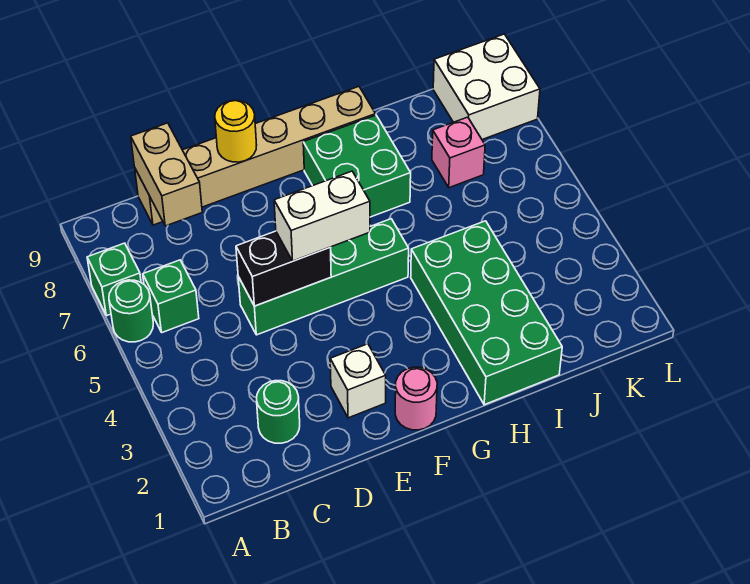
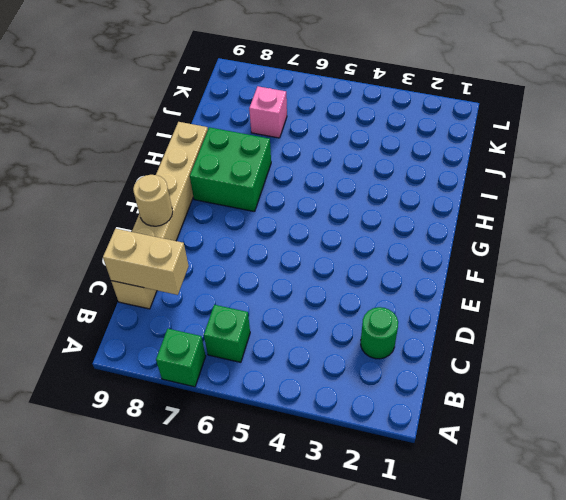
tan round brick E9 level 2 -> yellow round brick E9 level 2
none -> green round brick A6 level 1
none -> green brick D5:G5 level 1
none -> white brick E2 level 1

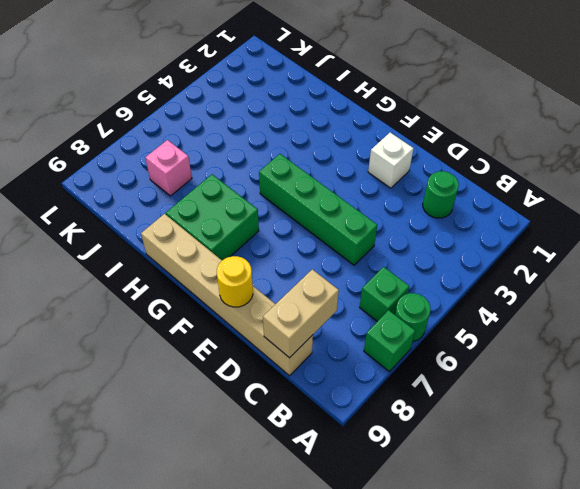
none -> pink round brick F1 level 1
none -> green brick H1:I4 level 1
none -> white brick K8:L9 level 1

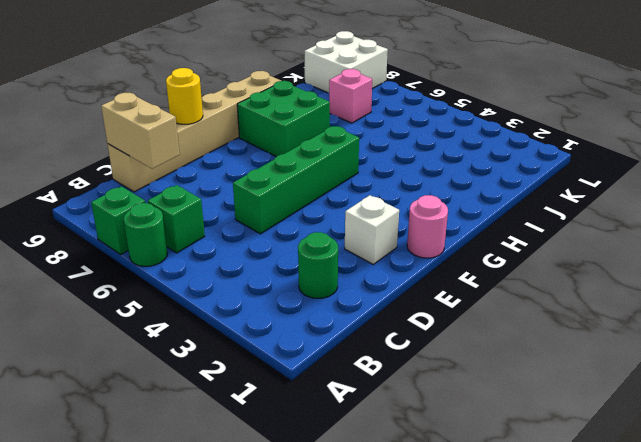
none -> green brick H1:I4 level 1
none -> black brick D5:E5 level 2
none -> white brick E5:F5 level 3

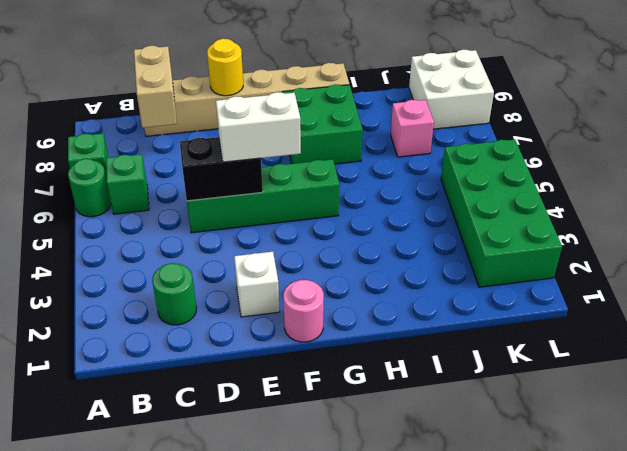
green brick K2:L5 level 1 -> green brick H1:I4 level 1

